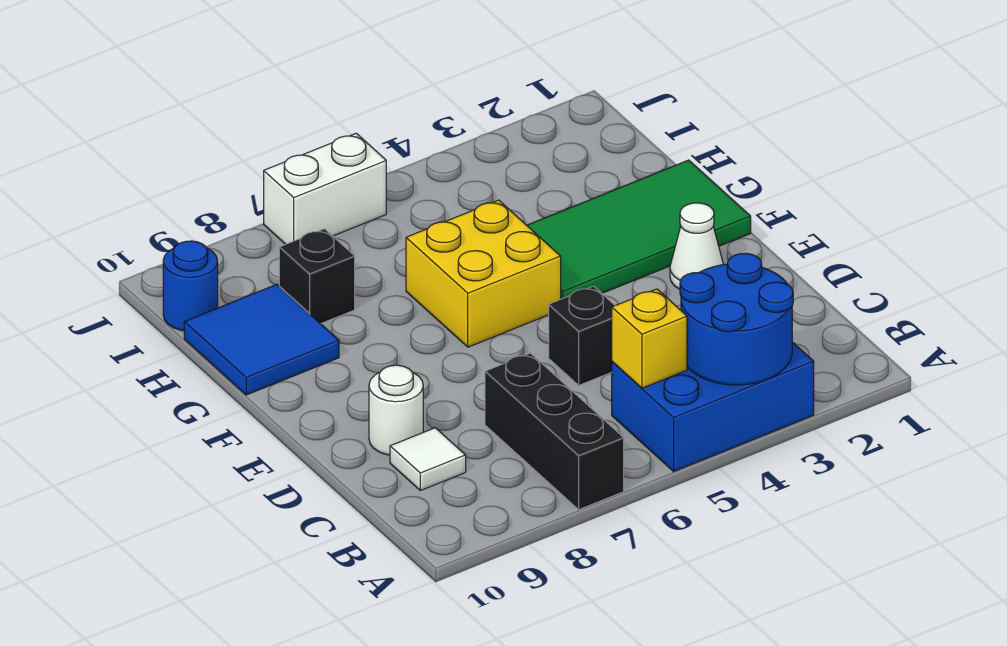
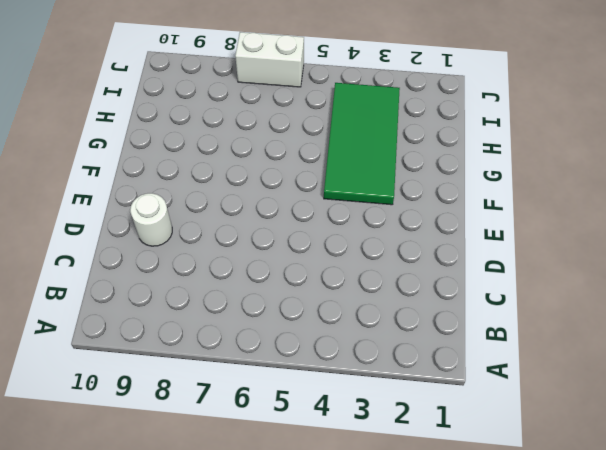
green tile F3:I4 level 1 -> green tile F1:G4 level 1
none -> blue brick A3:B5 level 1
none -> black brick A7:C7 level 1
none -> white tile C9 level 1

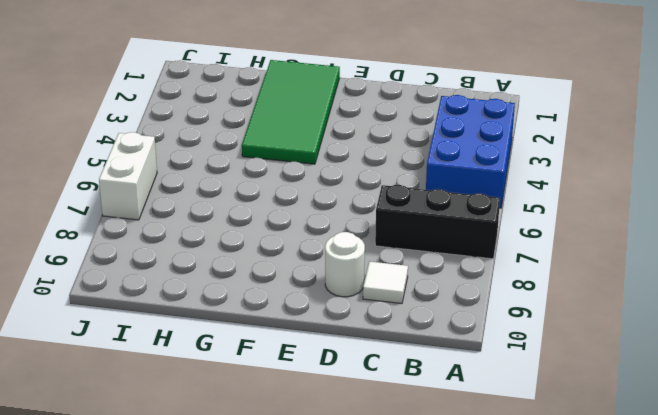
none -> black brick D5 level 1
none -> white cone E2 level 1
none -> yellow brick F5:G6 level 1

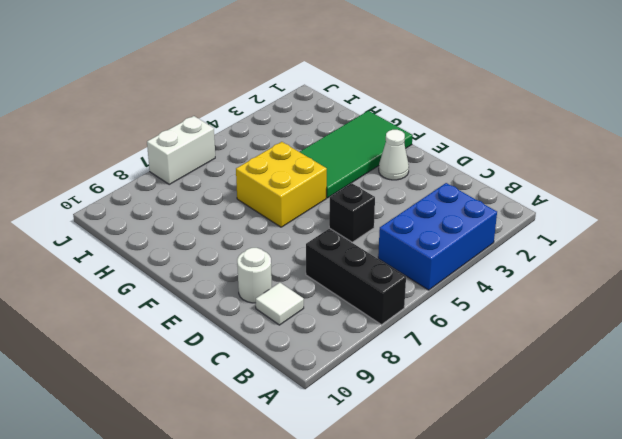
none -> blue tile G9:H10 level 1
none -> black brick H8 level 1
none -> blue round brick I10 level 1

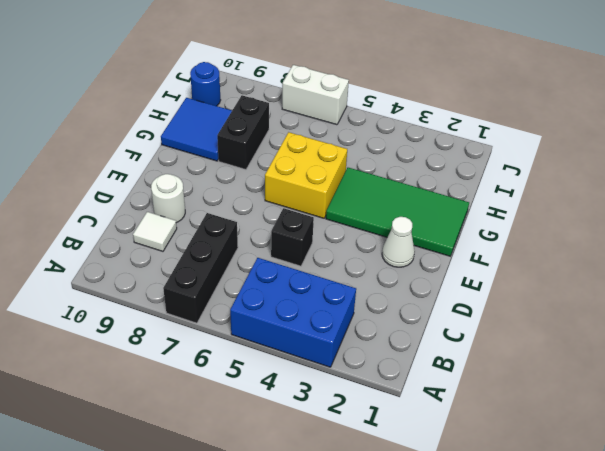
black brick G8:H8 level 1 -> black brick H8 level 1
none -> blue round brick A3:B4 level 2
none -> yellow brick B5 level 2

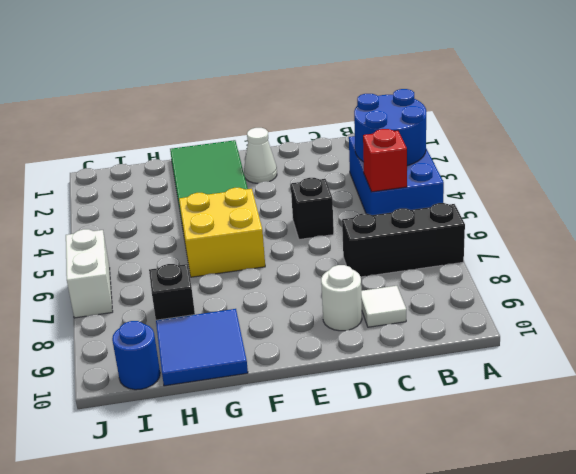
red brick B5 level 2 -> yellow brick B5 level 2

